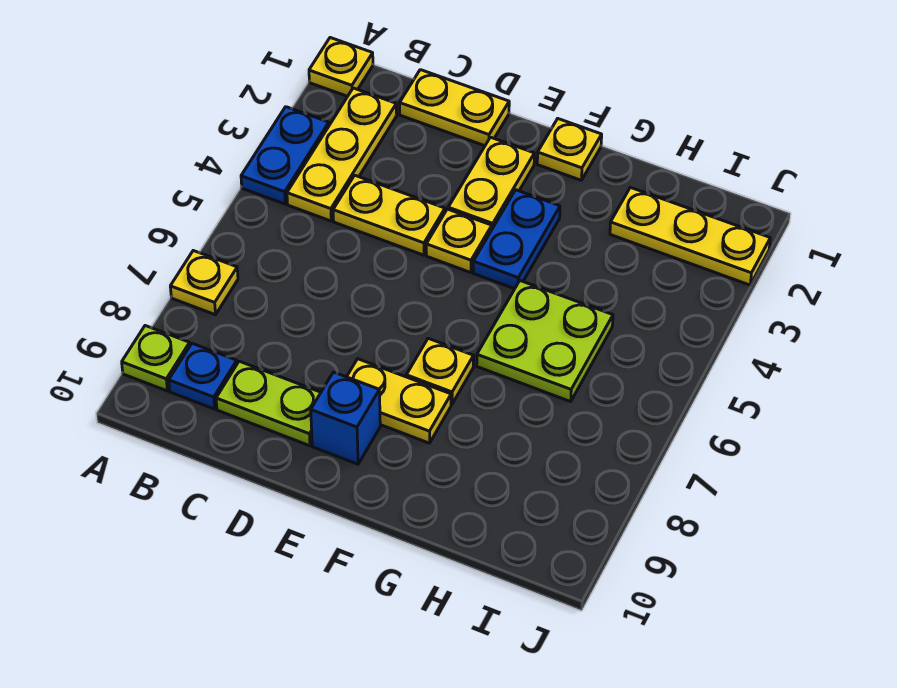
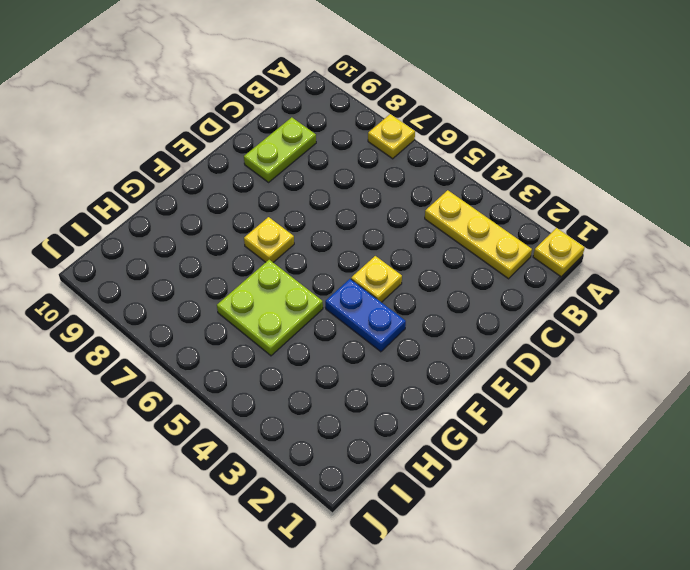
none -> blue plate A3:A4 level 1
none -> lime plate A9 level 1
none -> blue plate B9 level 1

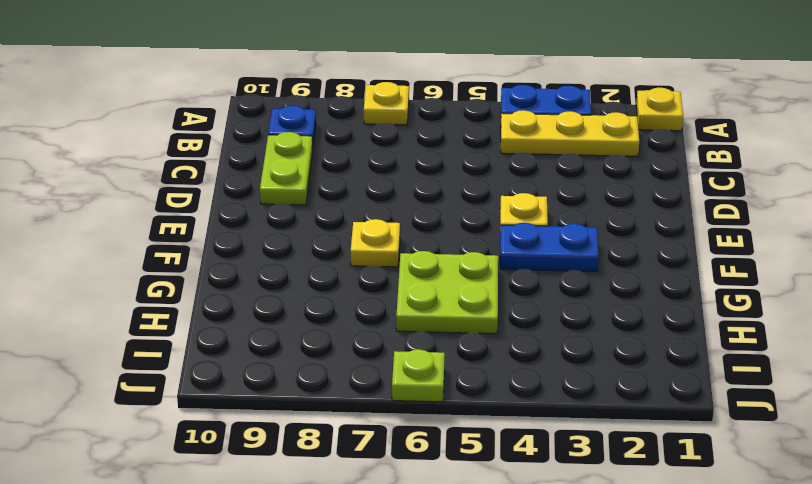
lime plate J6 level 1 -> lime plate A9 level 1
none -> yellow plate C1:D1 level 1
none -> yellow plate C4:D4 level 1
none -> yellow plate E2:E3 level 1

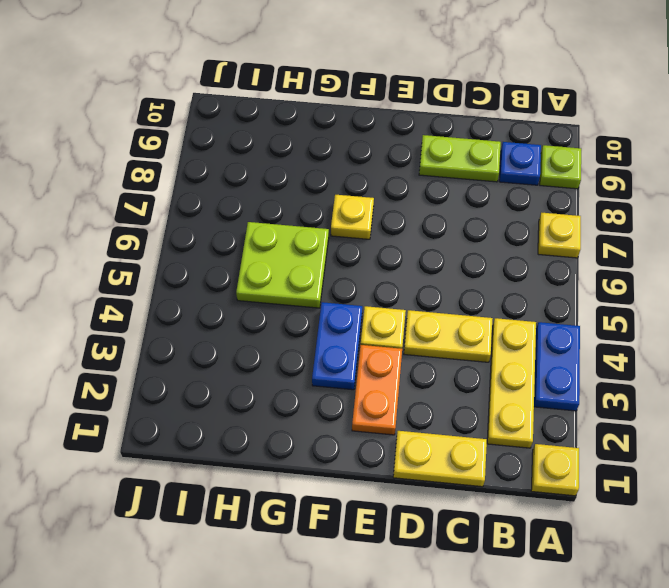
orange plate E2:E3 level 1 -> yellow plate E2:E3 level 1
none -> yellow plate E8:F8 level 1
none -> blue brick E9 level 1
none -> yellow plate F1 level 1

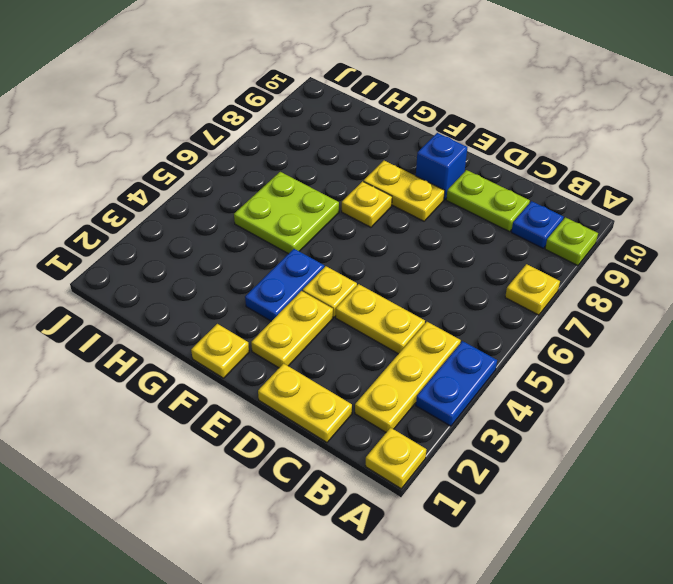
none -> yellow plate H2:J2 level 1

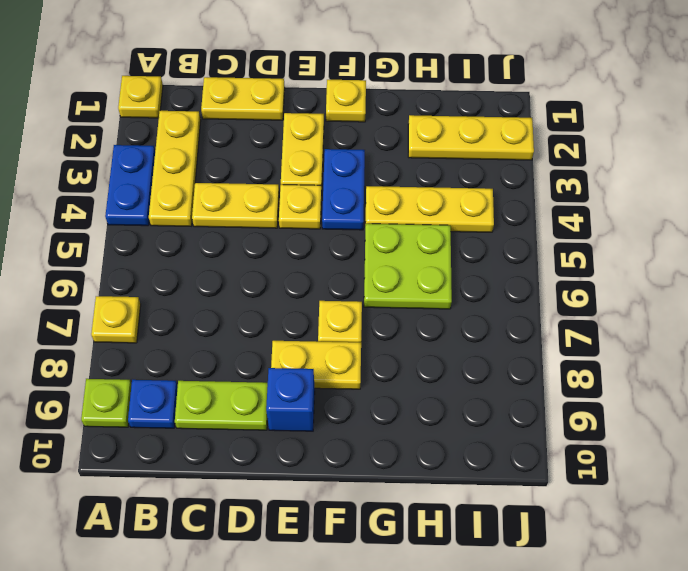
yellow plate G4:I4 level 1 -> none

